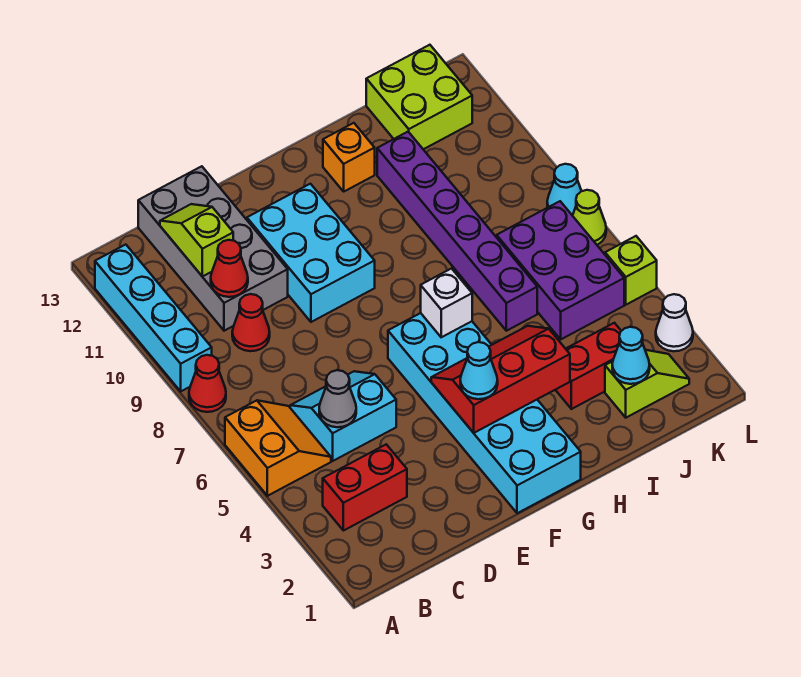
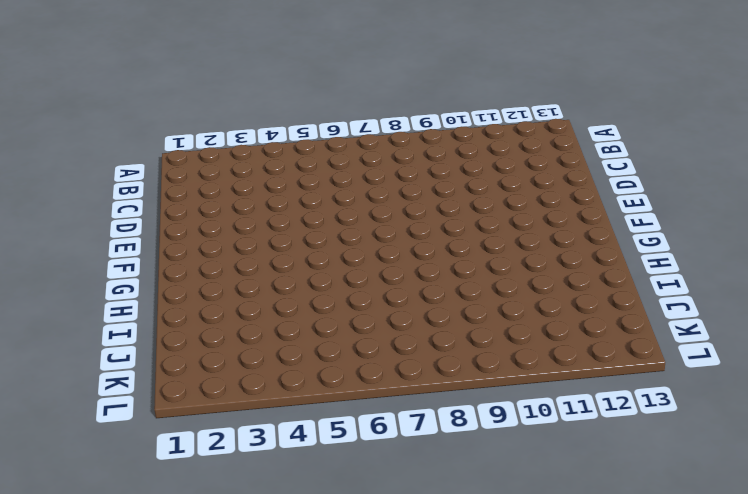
none -> orange slope A5:B6 level 1 top A
none -> red cone A8 level 1
none -> cyan brick A9:A12 level 1

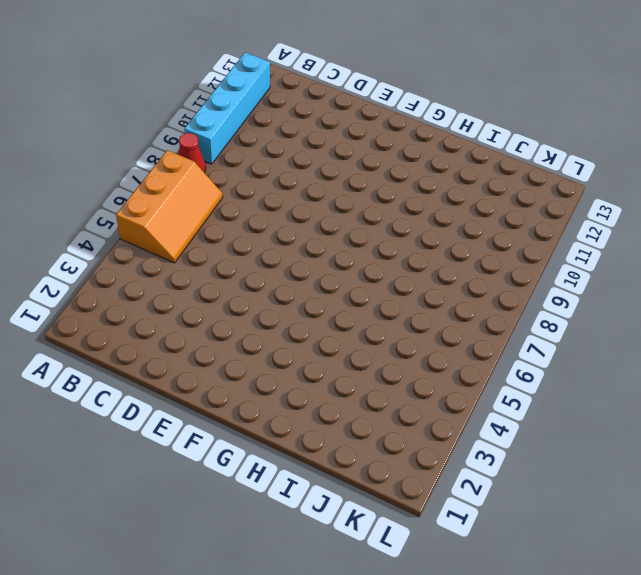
orange slope A5:B7 level 1 top A -> orange slope A5:B6 level 1 top A
none -> red brick B3:C3 level 1
none -> cyan slope C5:D6 level 1 top 5
none -> red cone C9 level 1

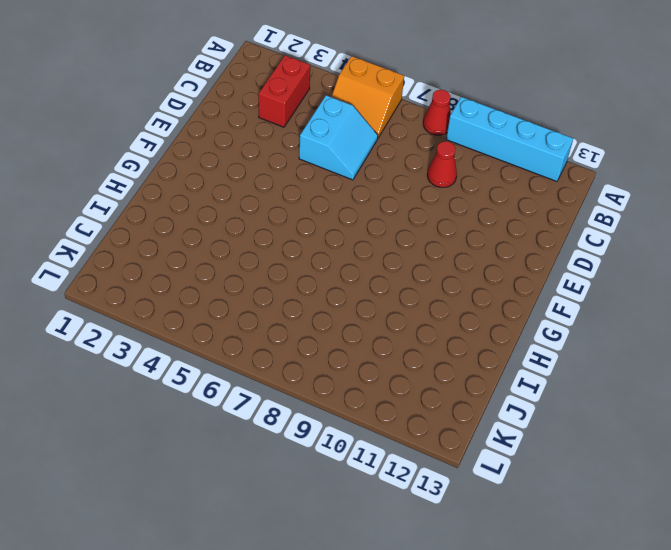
none -> grey brick C10:D13 level 1
none -> cyan brick E9:F11 level 1
none -> cyan brick F1:G6 level 1

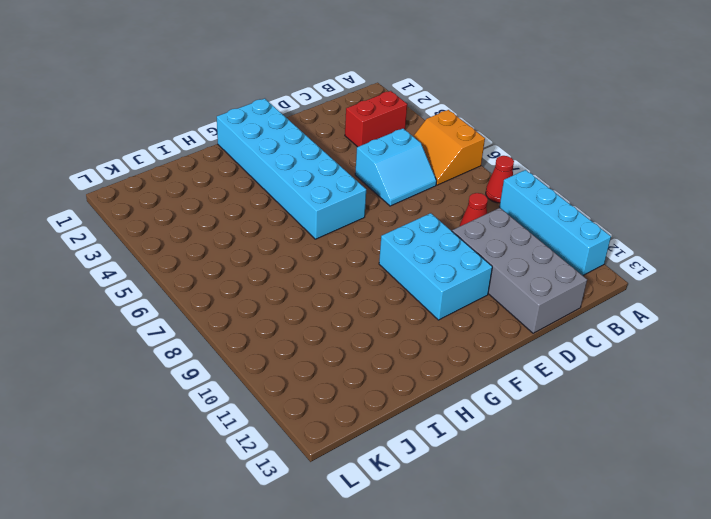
none -> orange brick H12 level 1
none -> red brick I3:J3 level 1
none -> purple brick I6:I11 level 1

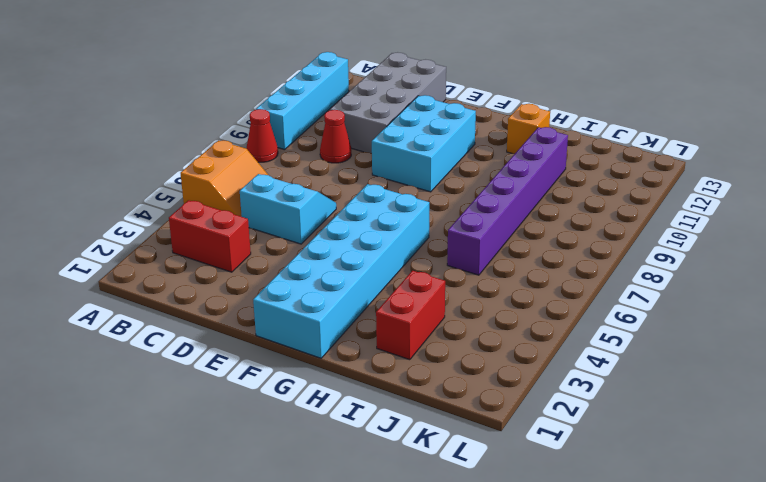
red brick I2:I3 level 1 -> red brick I3:J3 level 1
none -> lime slope J2:K2 level 1 top J
none -> purple brick J5:K7 level 1
none -> lime brick J12:K13 level 1

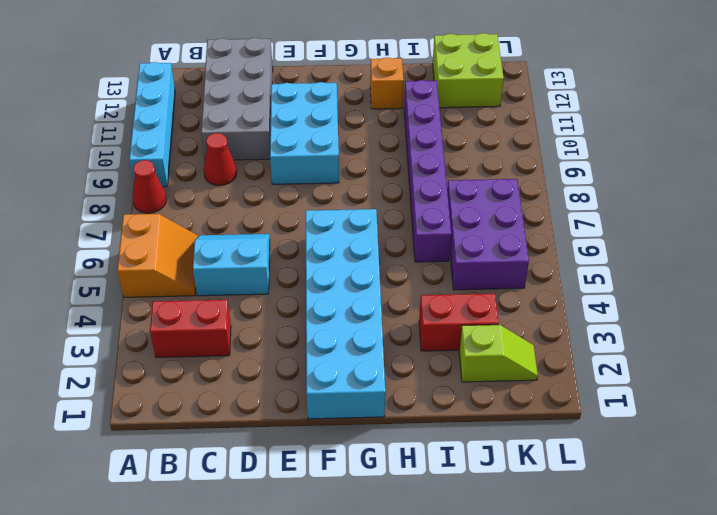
none -> white cone L3 level 1
none -> lime brick L5 level 1
none -> lime cone L7 level 1

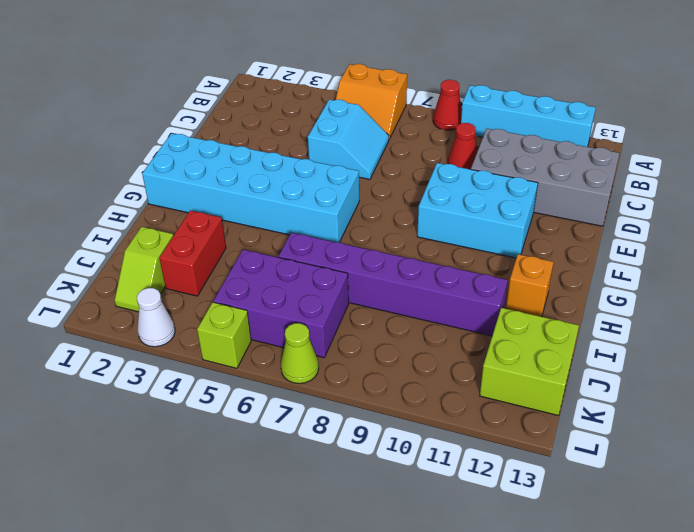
none -> red brick B3:C3 level 1
none -> cyan cone L8 level 1
none -> grey cone C5 level 2

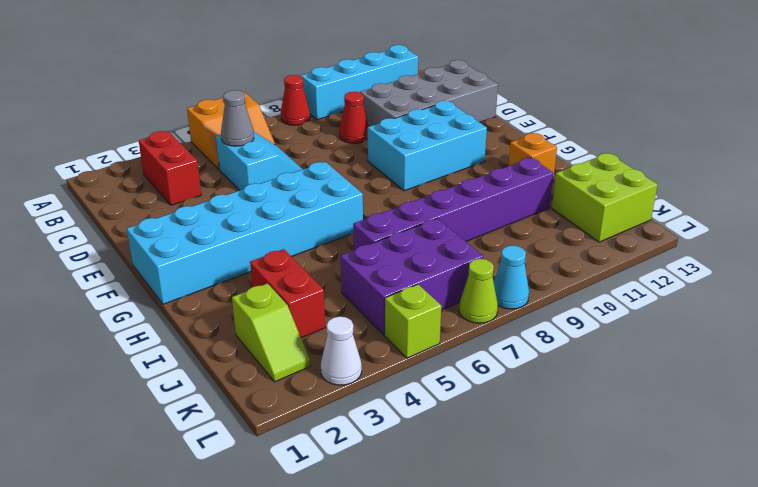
none -> red cone C10 level 2
none -> lime slope C11:C12 level 2 top 11
none -> red slope F3:H4 level 2 top 3

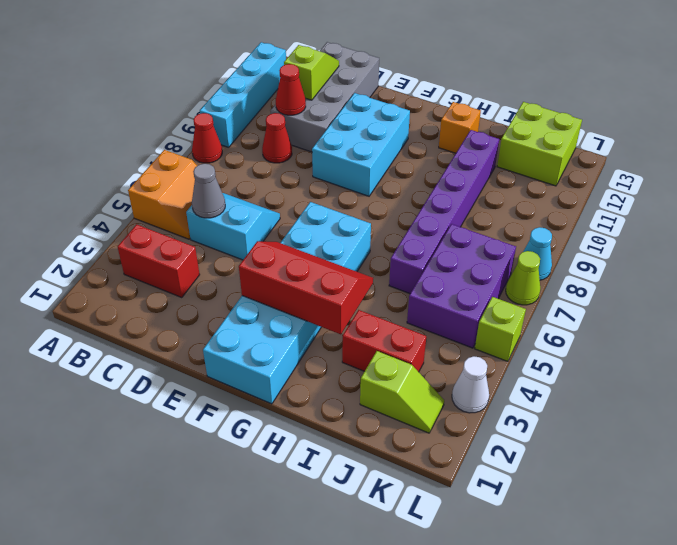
none -> white brick G6 level 2
none -> cyan cone J2 level 2
none -> cyan cone F3 level 3

